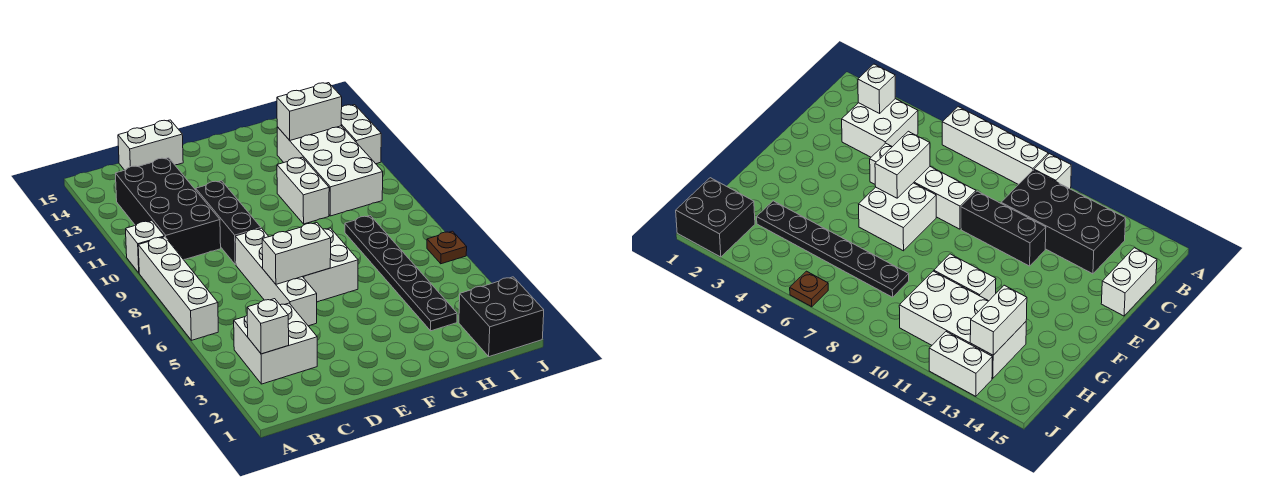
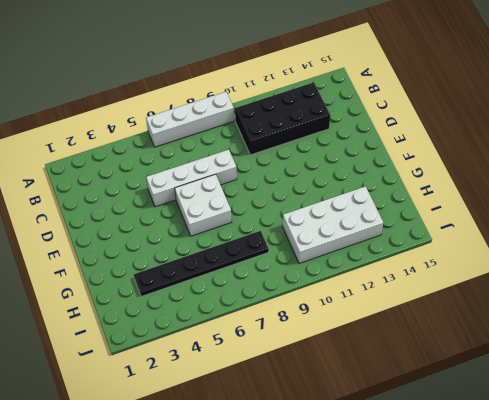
none -> white brick A10 level 1
none -> white brick B3:C4 level 1
none -> white brick C15:D15 level 1

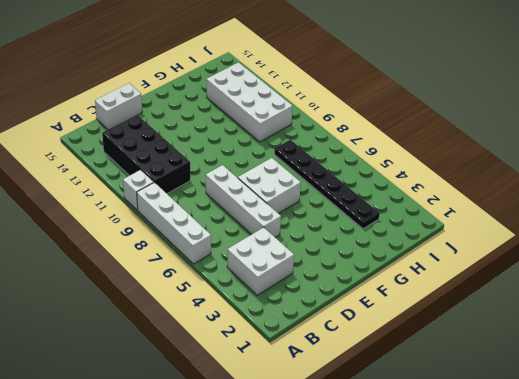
none -> black brick D9:D11 level 1
none -> white brick G10:G11 level 1
none -> black brick I1:J2 level 1

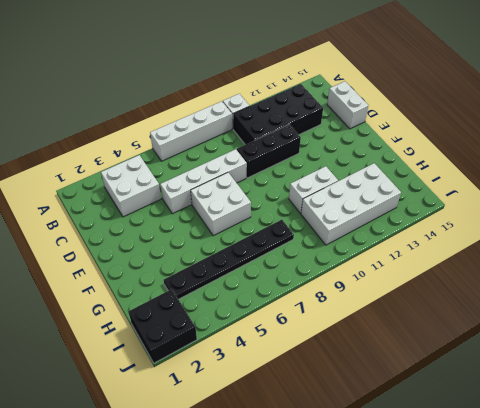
none -> brown plate J6 level 1
none -> white brick J12:J13 level 1
none -> white brick B3 level 2

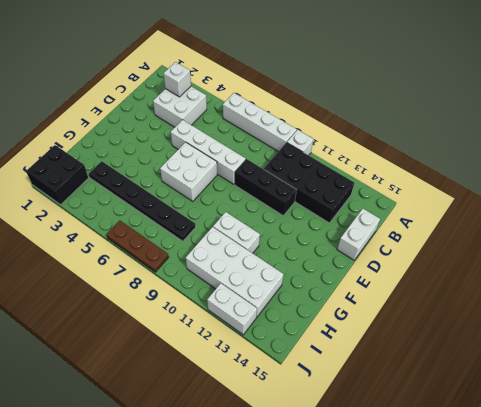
brown plate J6:J8 level 1 -> brown plate J6 level 1
none -> white brick D6:E6 level 2
none -> white brick H13:I13 level 2

